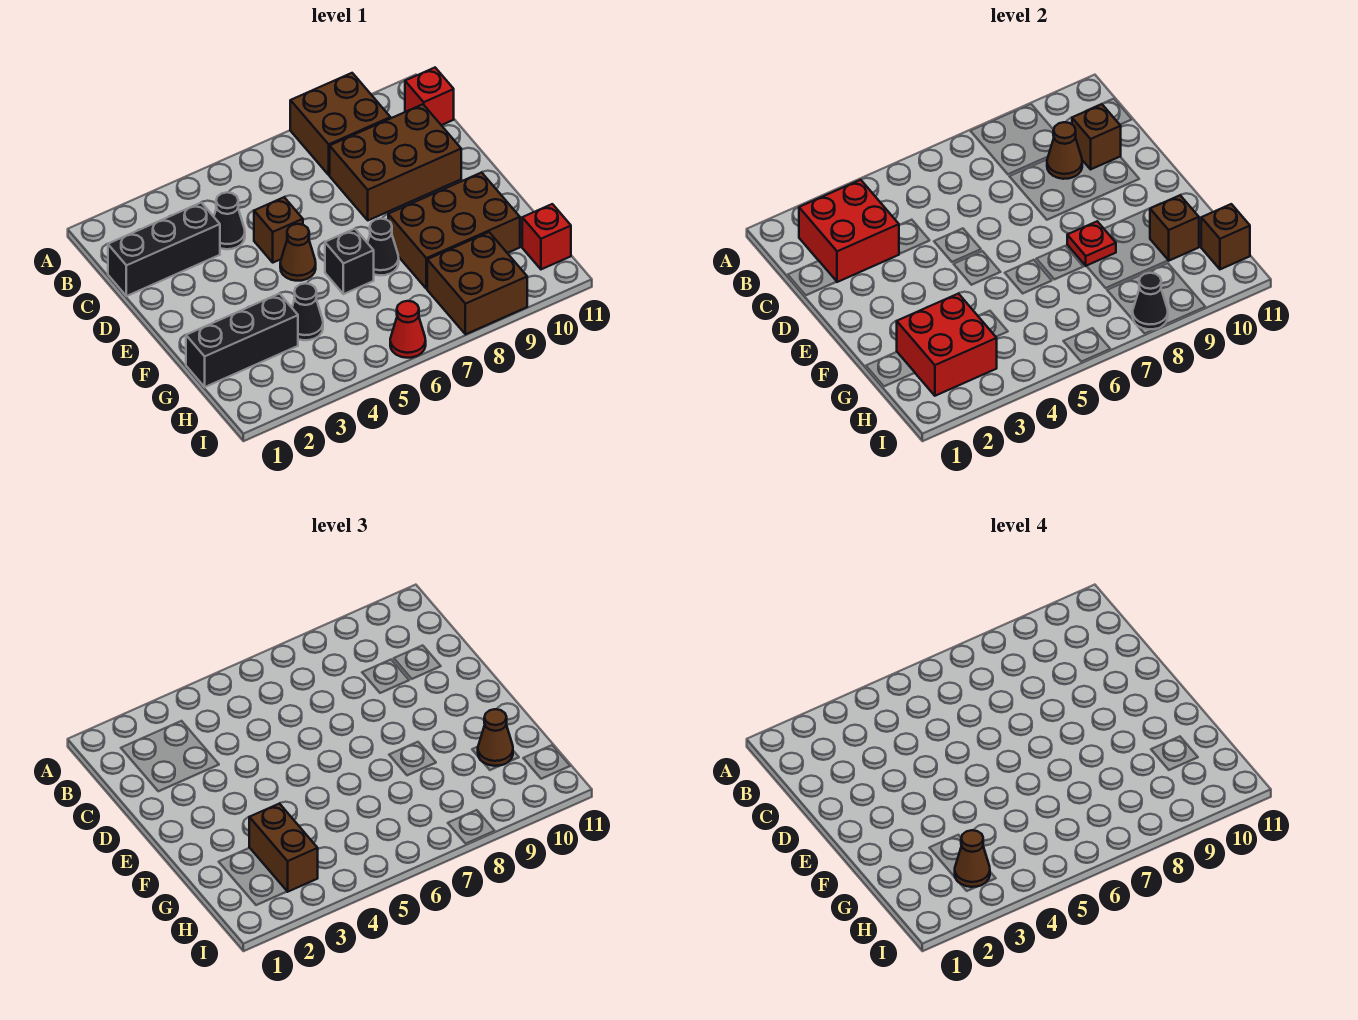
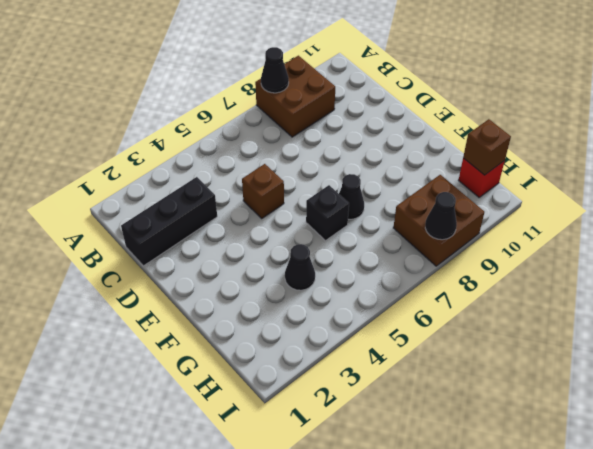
black cone A8 level 2 -> black cone C4 level 1
none -> red brick B11 level 1
none -> brown brick C8:D10 level 1
none -> brown cone E5 level 1

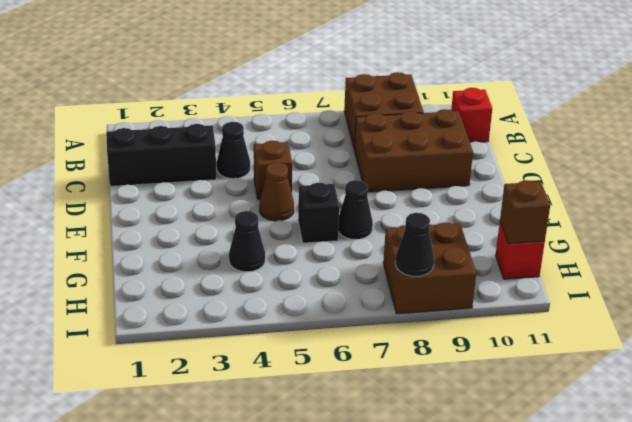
none -> brown brick F8:G10 level 1
none -> black brick G1:G3 level 1
none -> red cone I6 level 1

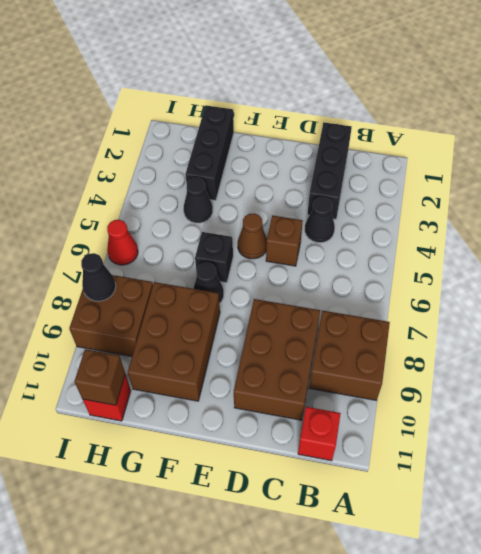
none -> red brick B2:C3 level 2
none -> brown cone C9 level 2
none -> brown brick C10 level 2

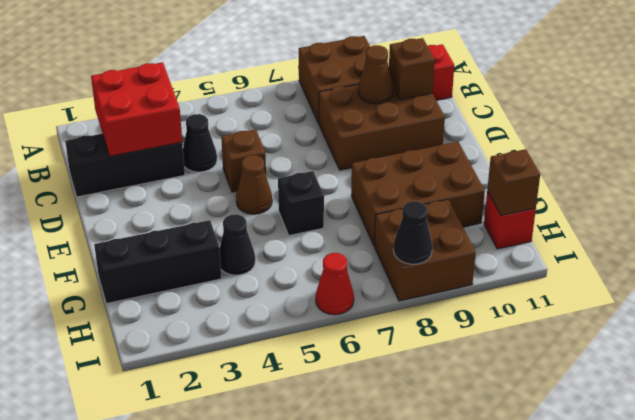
none -> black cone F7 level 1
none -> red plate F8 level 2
none -> red brick G2:H3 level 2

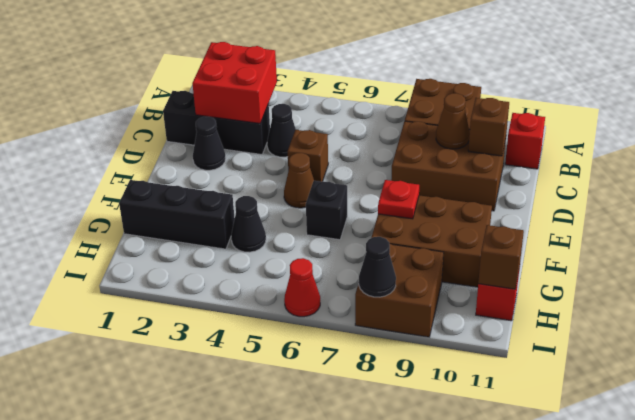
black cone D2 level 1 -> black cone F7 level 1
none -> red brick G2:H3 level 2
none -> brown brick G10 level 2
none -> brown brick G3:H3 level 3

